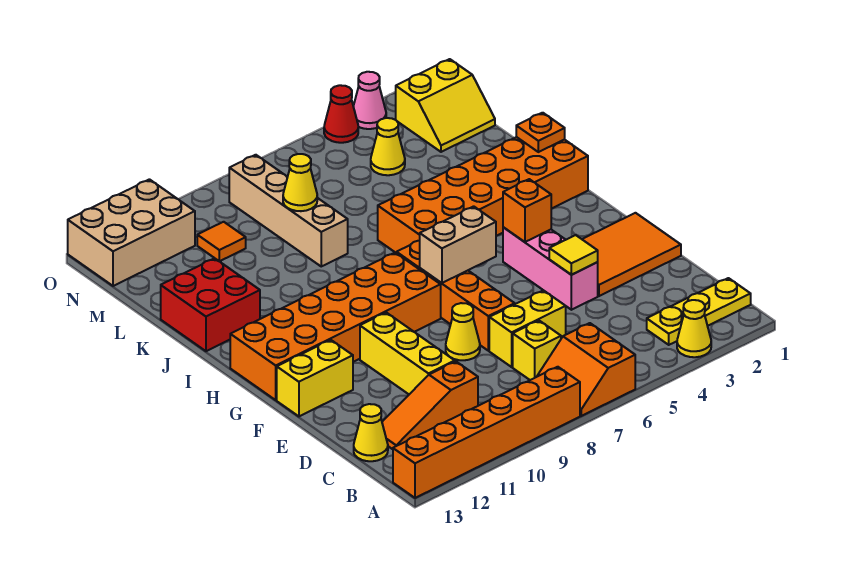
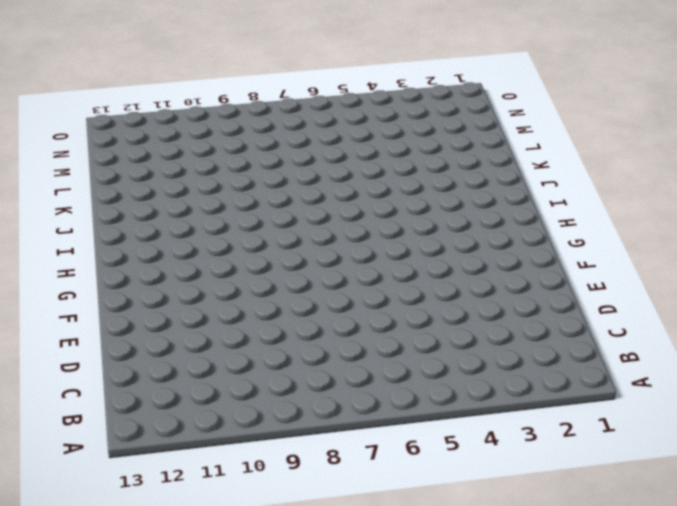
none -> yellow cone A3 level 1
none -> orange slope A6:B7 level 1 top 6
none -> orange brick A8:A13 level 1

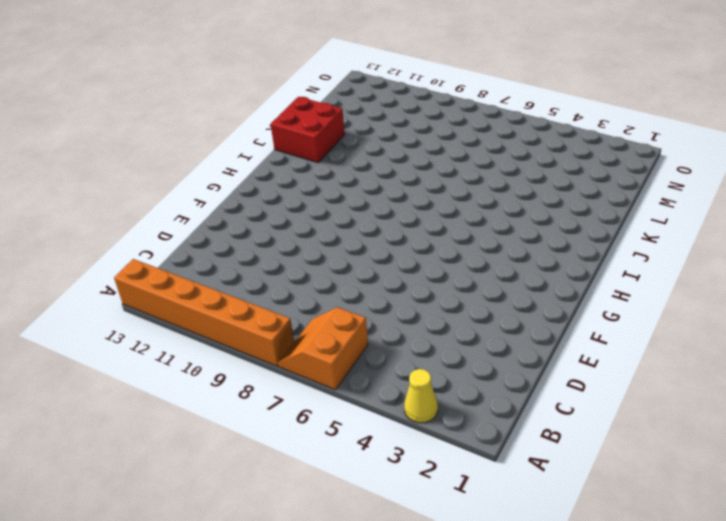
none -> yellow plate B1:B3 level 1
none -> yellow brick C7 level 1
none -> orange slope C10:C12 level 1 top 10

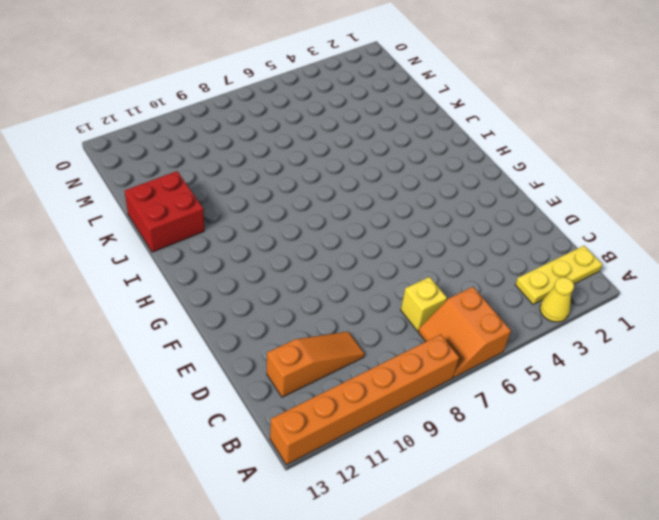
orange slope C10:C12 level 1 top 12 -> orange slope C10:C12 level 1 top 10
none -> yellow cone C13 level 1
none -> yellow brick D6:D7 level 1
none -> yellow brick D10:F10 level 1

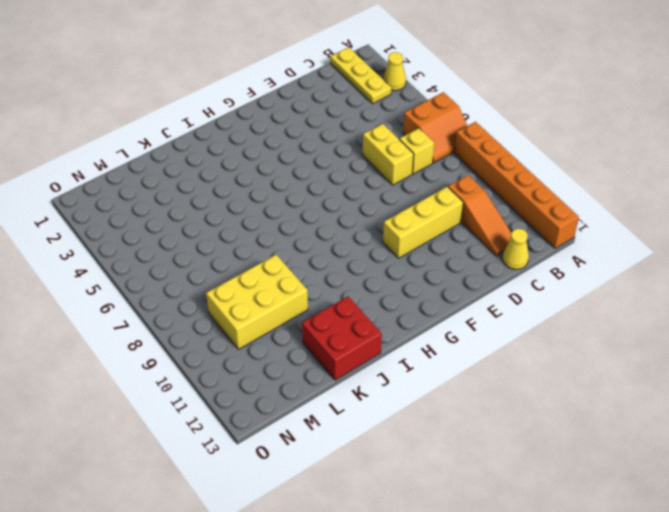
yellow brick K9:M10 level 1 -> orange tile M10 level 1
none -> orange tile E1:F3 level 1
none -> pink brick E4:G4 level 1
none -> orange brick E7:H7 level 1

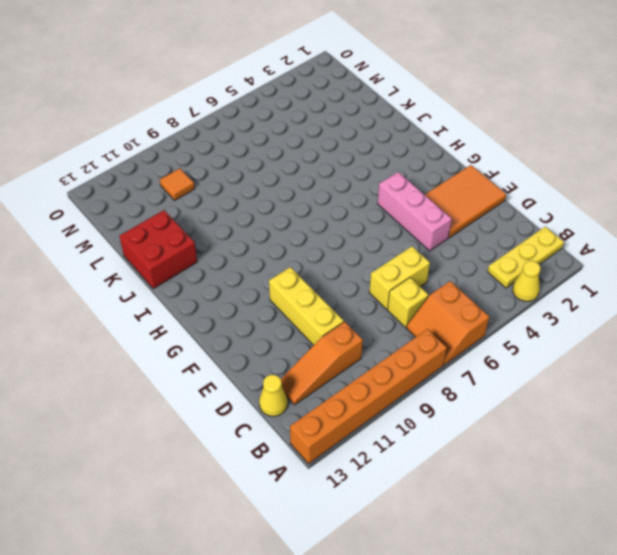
none -> orange brick E7:H7 level 1
none -> yellow cone E8 level 1
none -> yellow brick F12:F13 level 1

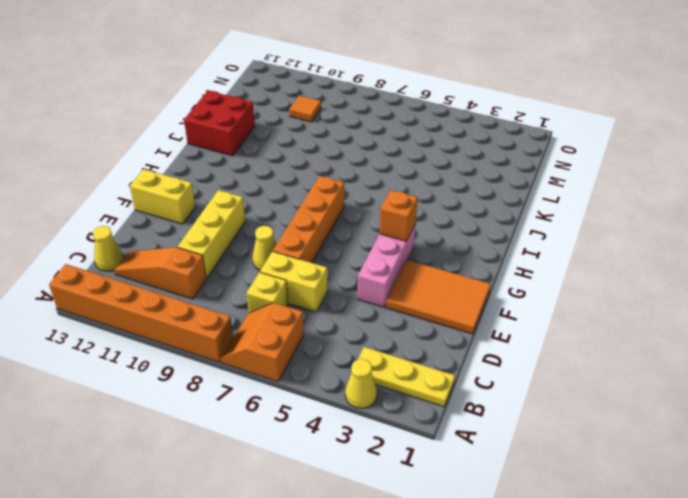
none -> orange brick G8:H13 level 1
none -> orange brick I1:J6 level 1
none -> tan brick K8:N8 level 1

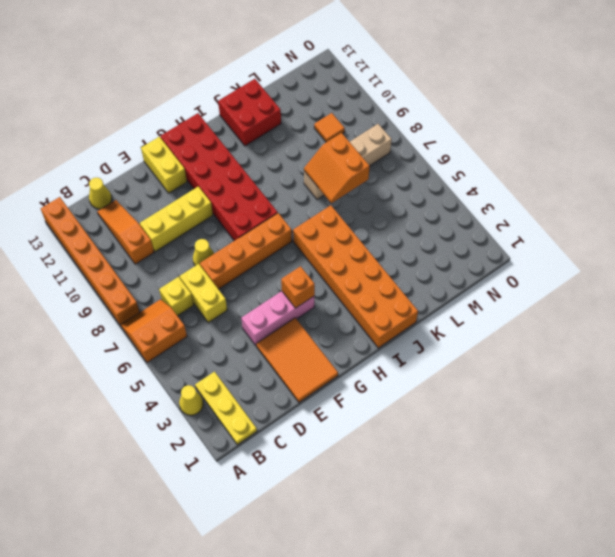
red brick G8:H13 level 1 -> orange brick G8:H13 level 1
orange slope K7:L8 level 2 top L -> yellow cone L8 level 2
none -> yellow slope M1:N2 level 1 top N
none -> yellow cone M4 level 1
none -> tan brick N11:O13 level 1

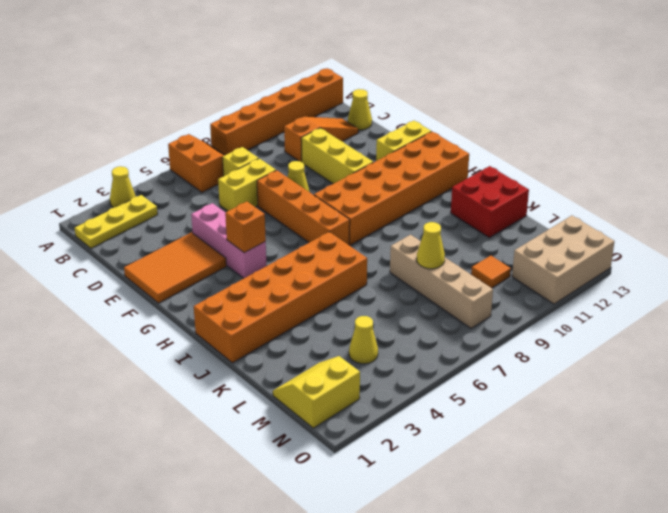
none -> pink cone O3 level 1
none -> red cone O4 level 1
none -> yellow tile E4 level 2

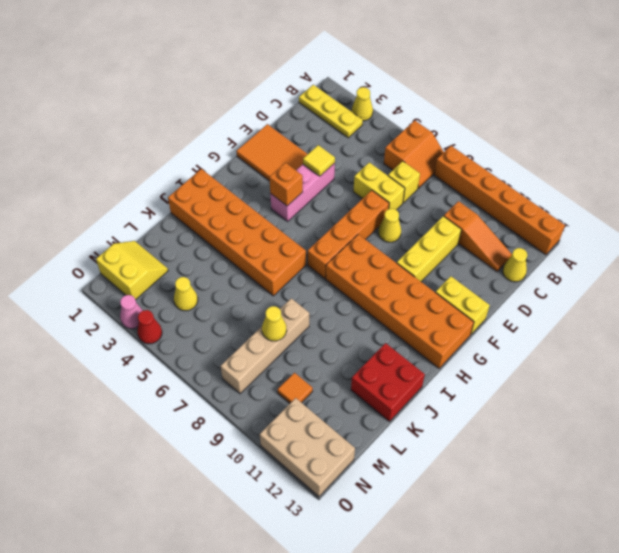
none -> tan brick G6:G7 level 2
none -> orange plate J1 level 2

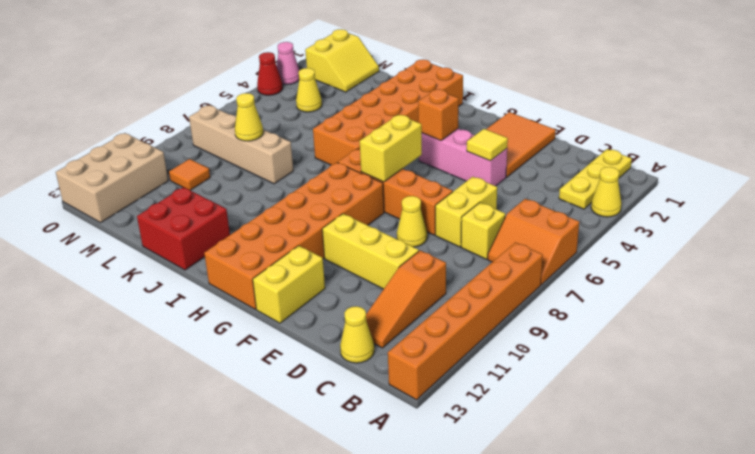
yellow brick G6:G7 level 2 -> tan brick G6:G7 level 2
none -> orange plate J1 level 2

